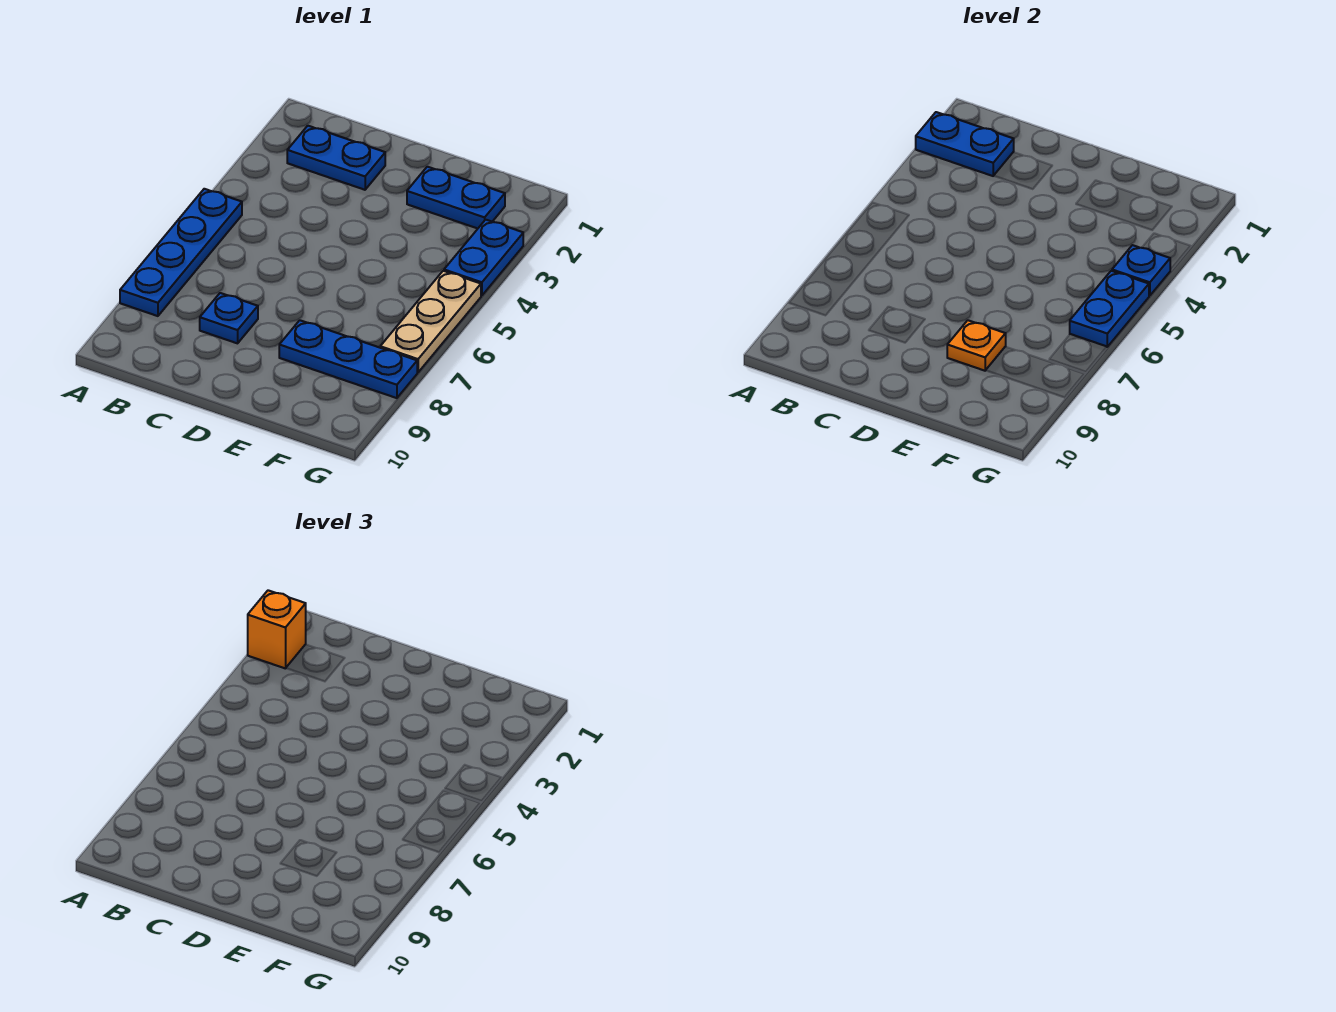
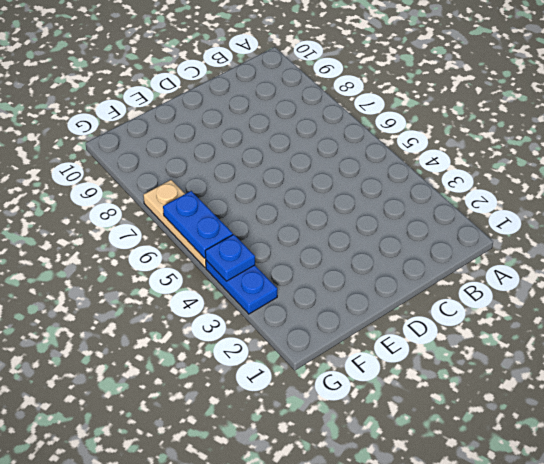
none -> blue plate A5:A8 level 1
none -> blue plate B2:C2 level 1
none -> blue plate C8 level 1

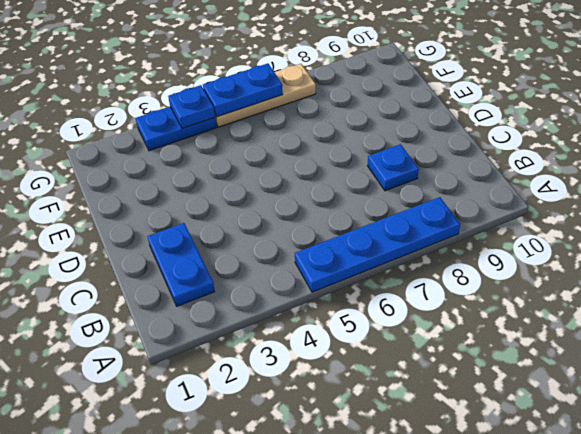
none -> blue plate E2:F2 level 1
none -> blue plate E8:G8 level 1
none -> blue plate A2:B2 level 2

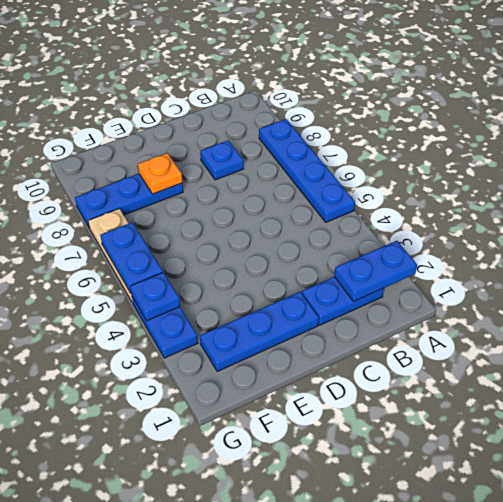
blue plate D2:F2 level 1 -> blue plate E2:F2 level 1
none -> orange brick A2 level 3

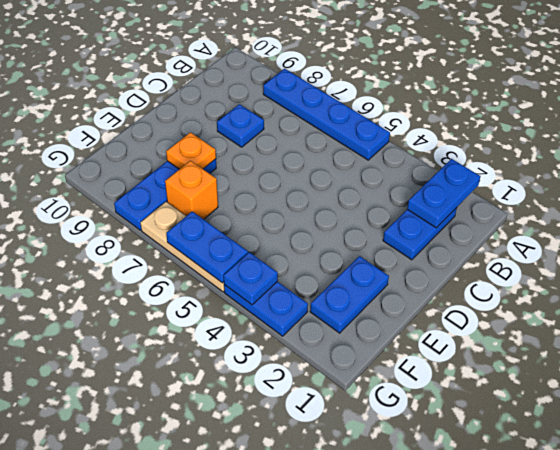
orange brick F7 level 1 -> orange brick A2 level 3

